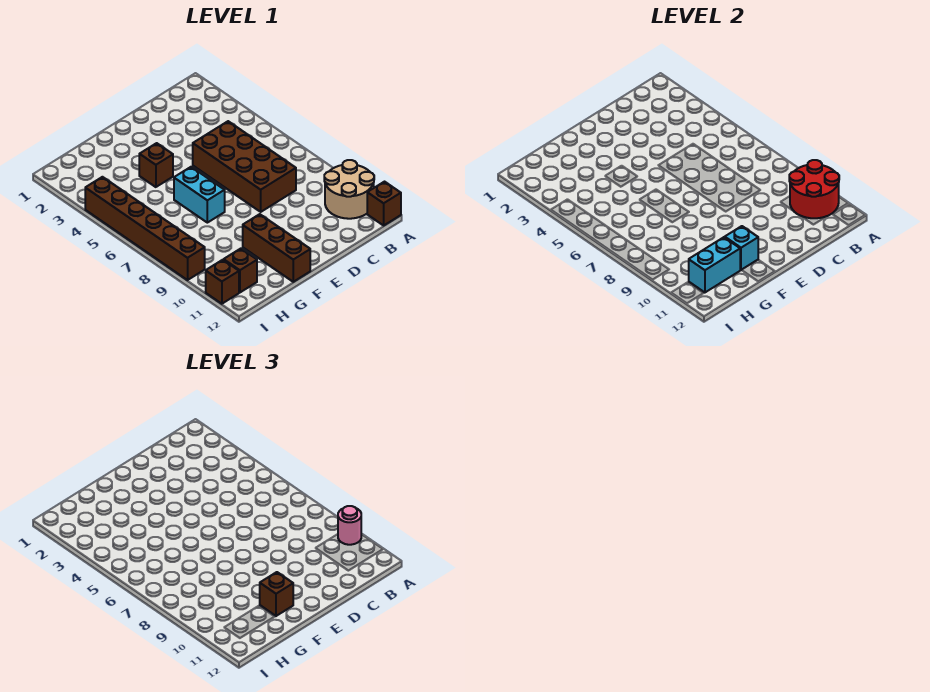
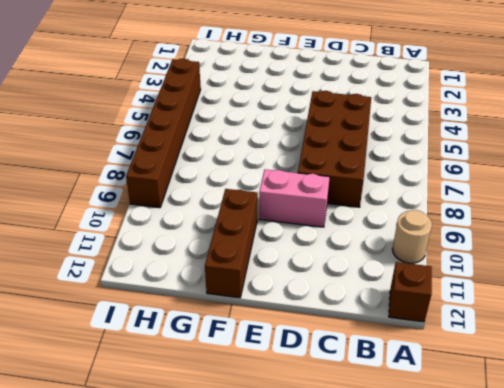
tan round brick A10 level 1 -> tan round brick A10:B11 level 1
pink brick D9:E9 level 1 -> none
none -> brown brick F4 level 1
none -> cyan brick F6:F7 level 1
none -> brown brick H11 level 1

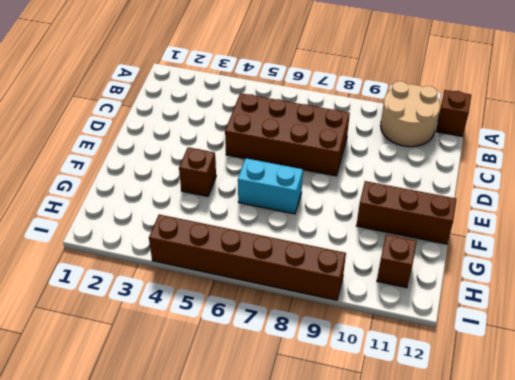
none -> brown brick I11 level 1
none -> red round brick A10:B11 level 2
none -> cyan brick F11 level 2

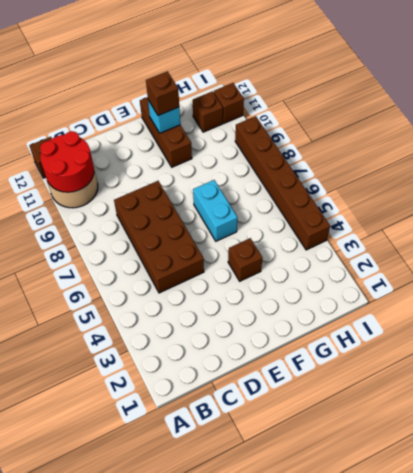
none -> cyan brick G11:H11 level 2
none -> pink round brick A10 level 3

